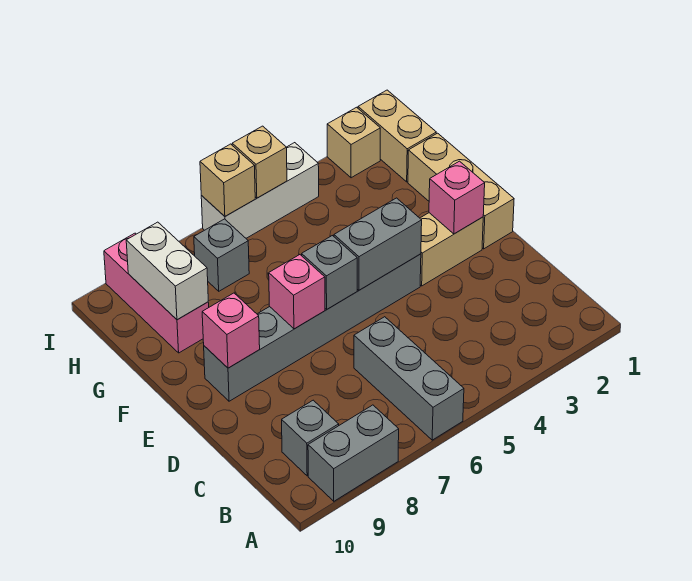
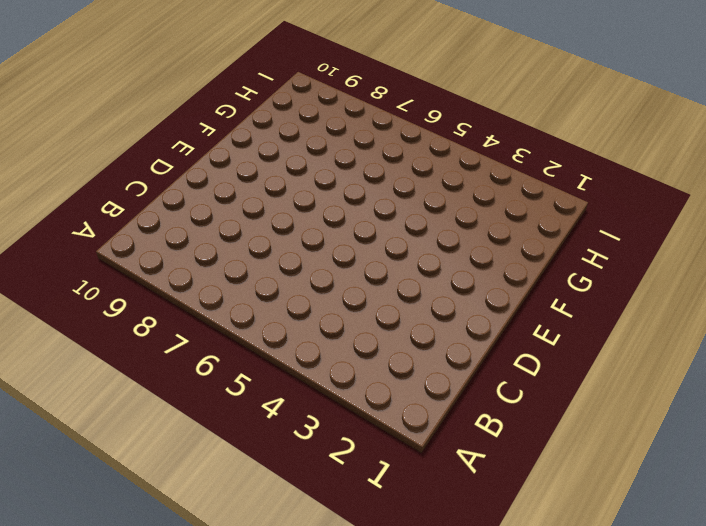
none -> grey brick A6:C6 level 1
none -> grey brick A8:A9 level 1
none -> grey brick B9 level 1

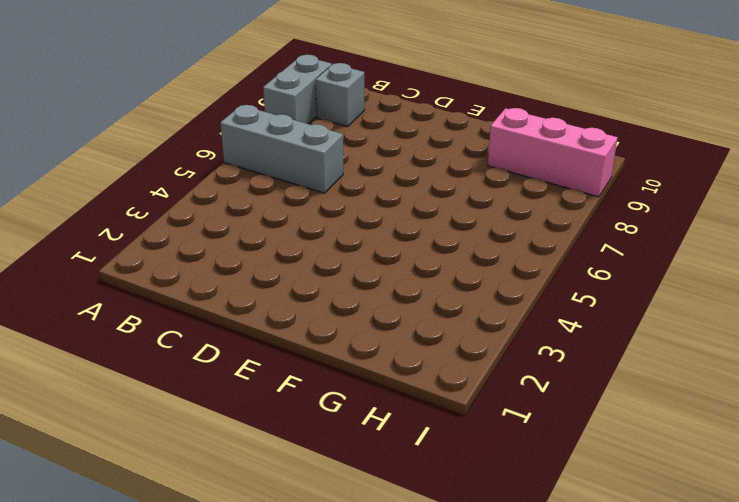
none -> tan brick E1:G1 level 1
none -> tan brick E2:E3 level 1
none -> grey brick E4:E9 level 1

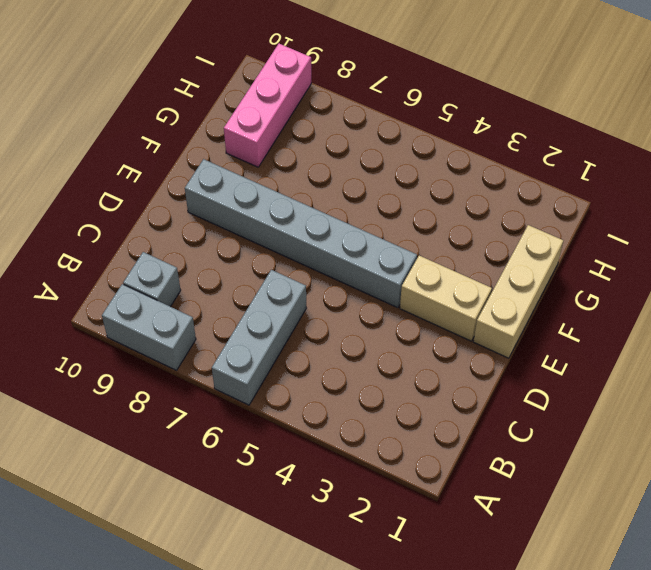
none -> tan brick H1:I1 level 1
none -> grey brick H7 level 1
none -> tan brick I2 level 1

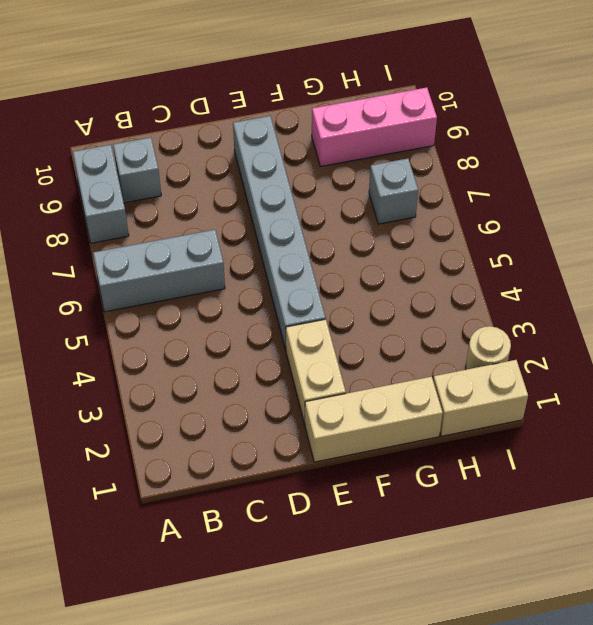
tan round brick I2 level 1 -> tan brick I2 level 1
none -> white brick I4:I6 level 1
none -> pink brick E2 level 2
none -> grey brick E4:E5 level 2

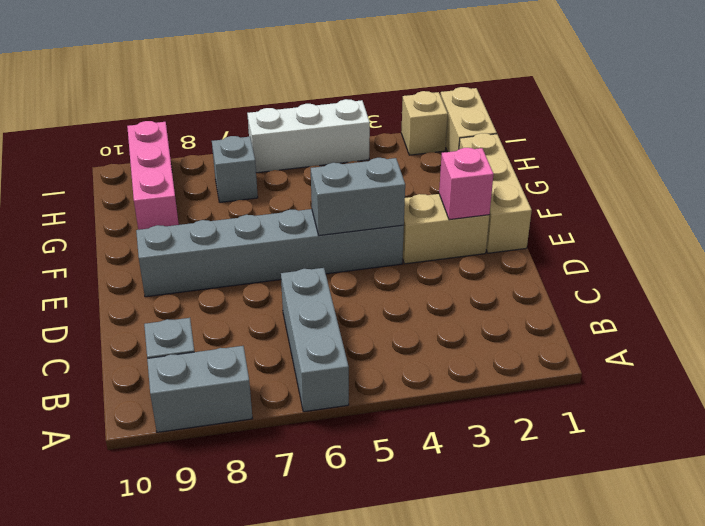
none -> grey brick E6 level 2
none -> pink brick E7 level 2
none -> pink brick E9 level 2

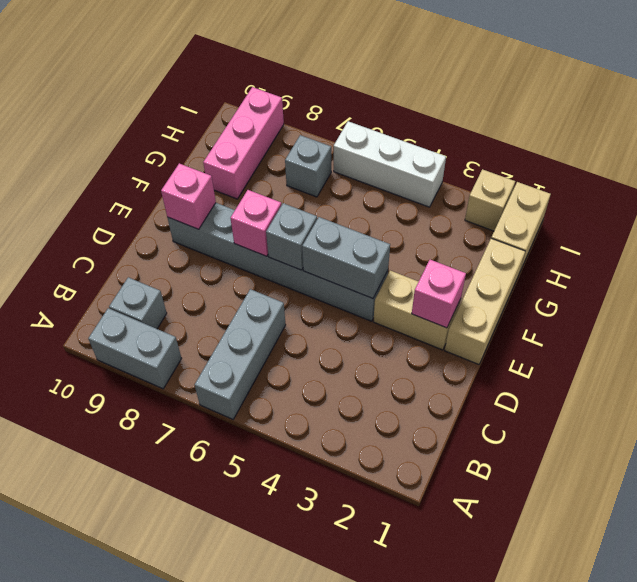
none -> white brick G9:H9 level 2
none -> tan brick I5 level 2
none -> tan brick I6 level 2

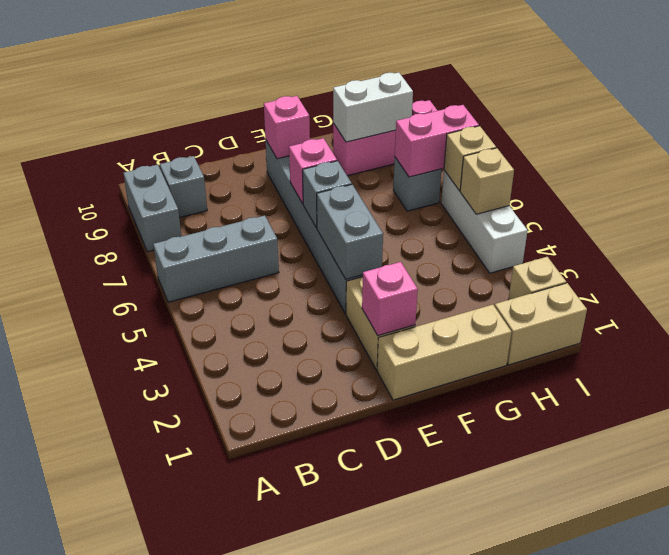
pink brick H7:I7 level 2 -> none

